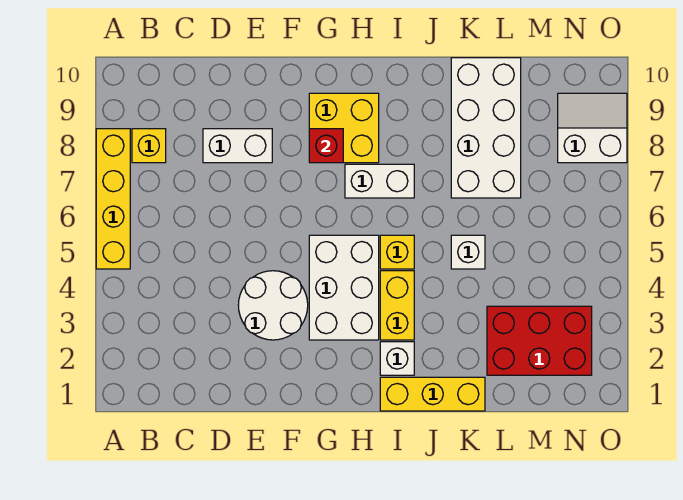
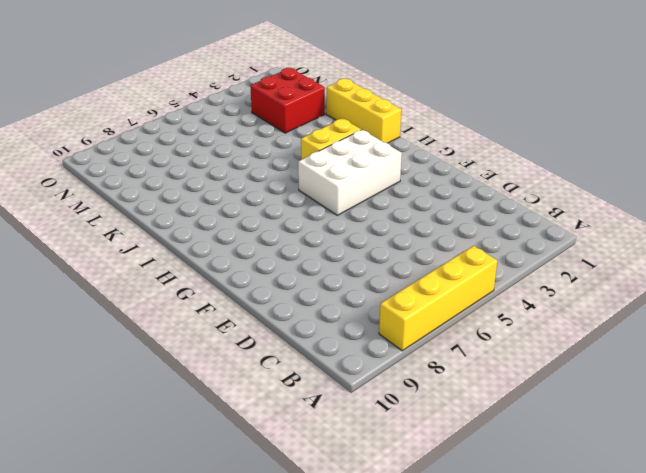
red brick L2:M3 level 1 -> red brick L2:N3 level 1
none -> yellow brick B8 level 1
none -> white brick D8:E8 level 1
none -> white round brick E3:F4 level 1

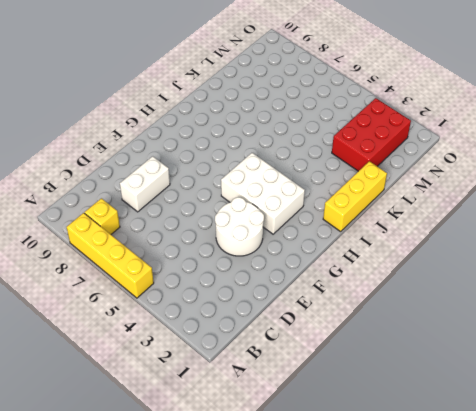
none -> yellow brick G8:H9 level 1
none -> white brick H7:I7 level 1
none -> white brick I2 level 1

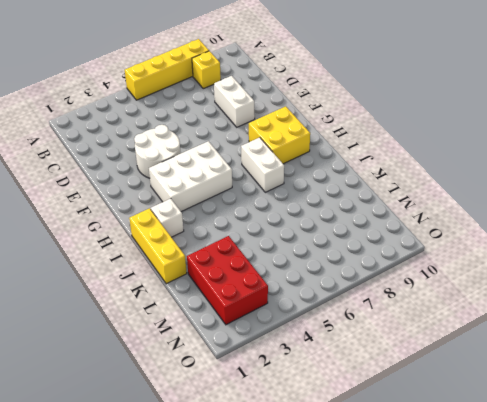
none -> yellow brick I3:I4 level 1
none -> yellow brick I5 level 1
none -> white brick K5 level 1

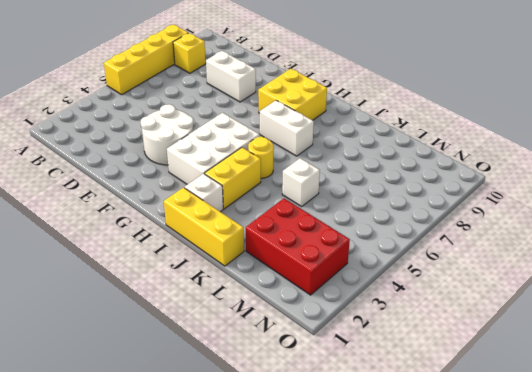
yellow round brick I5 level 1 -> yellow brick I5 level 1
none -> white brick K7:L10 level 1
none -> white slope N8:O9 level 1 top 8
none -> red brick G8 level 2

